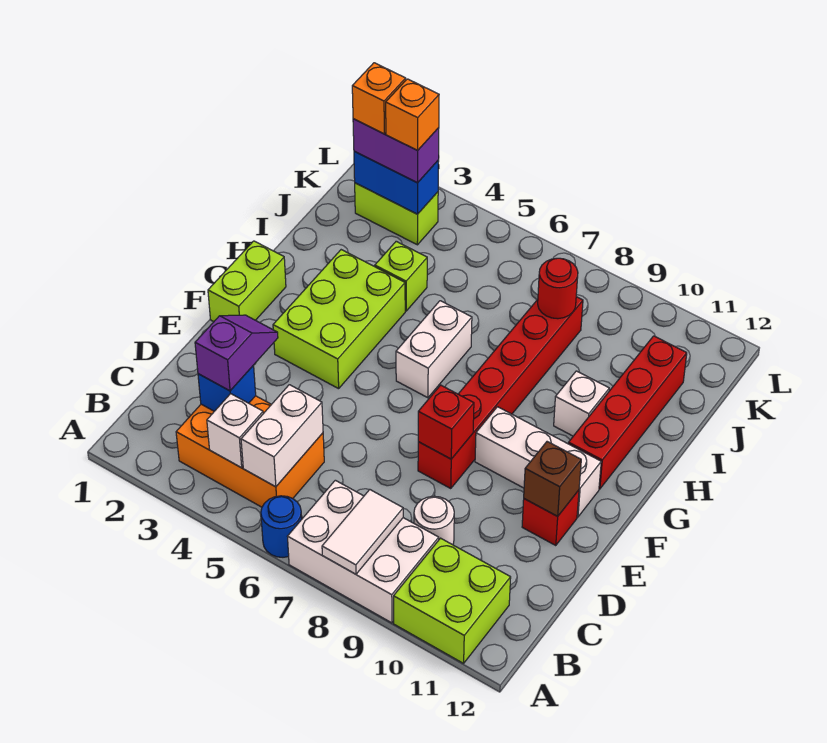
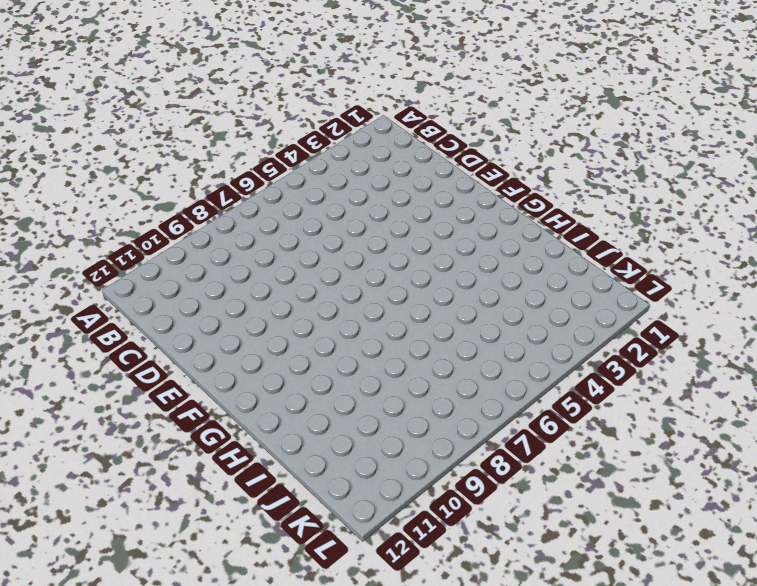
none -> blue round brick A6 level 1
none -> white brick A7:B9 level 1
none -> lime brick A10:B11 level 1

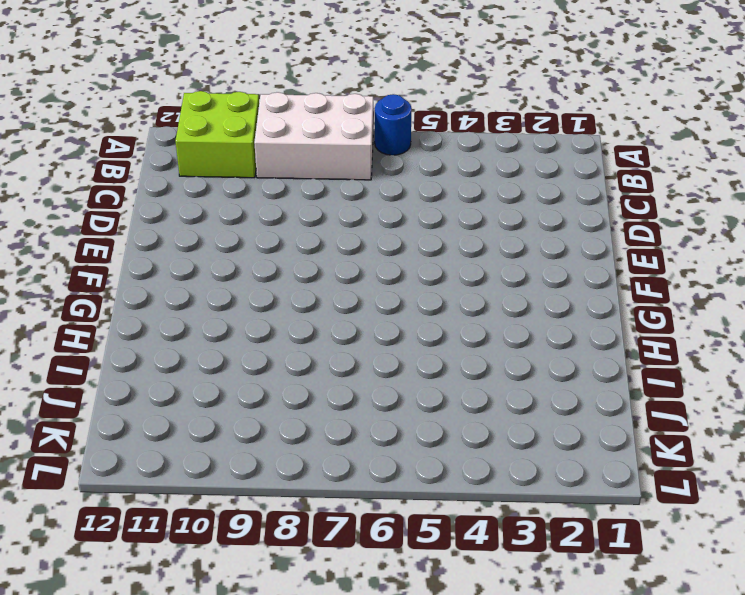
none -> orange brick B3:C5 level 1
none -> white round brick C9 level 1
none -> red brick E8:J8 level 1

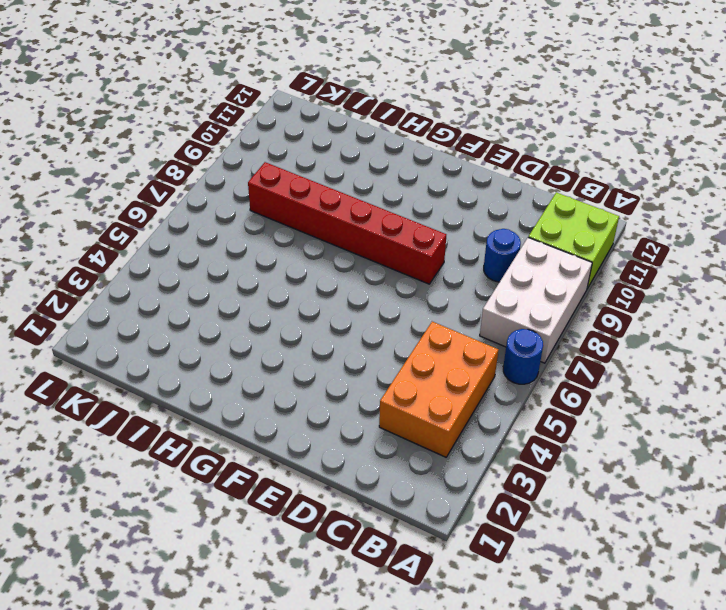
blue round brick C9 level 1 -> white round brick C9 level 1
none -> red brick E11 level 1
none -> lime brick F1:G1 level 1
none -> lime brick F3:H4 level 1

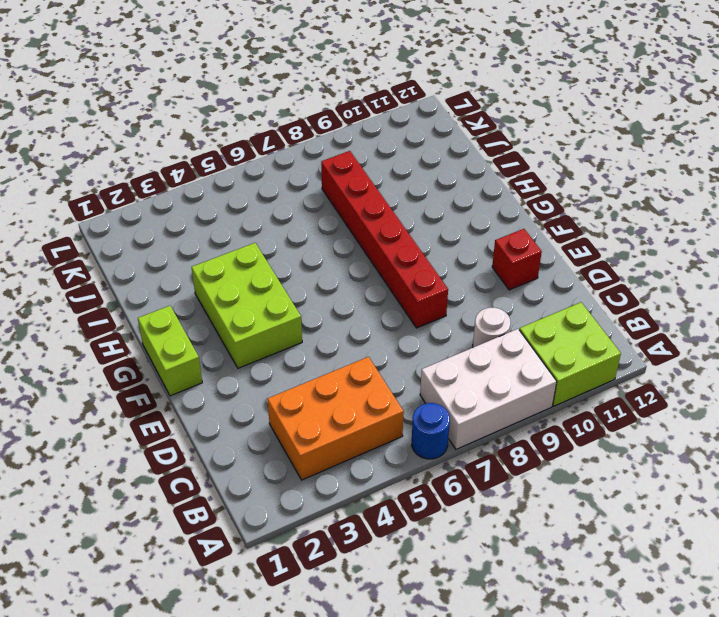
none -> white brick F9:F11 level 1
none -> white brick G6:H6 level 1
none -> red brick G11:J11 level 1

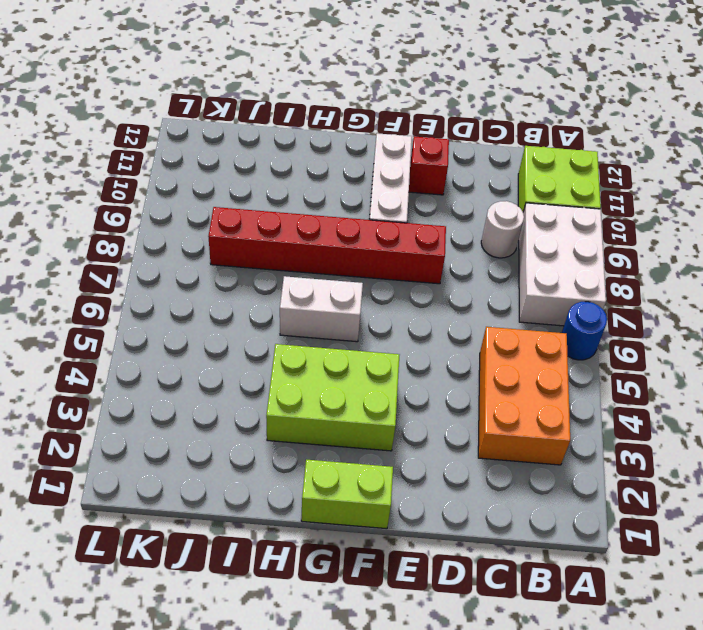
none -> red brick G11:J11 level 1
none -> white brick H10 level 1
none -> lime brick I4 level 1

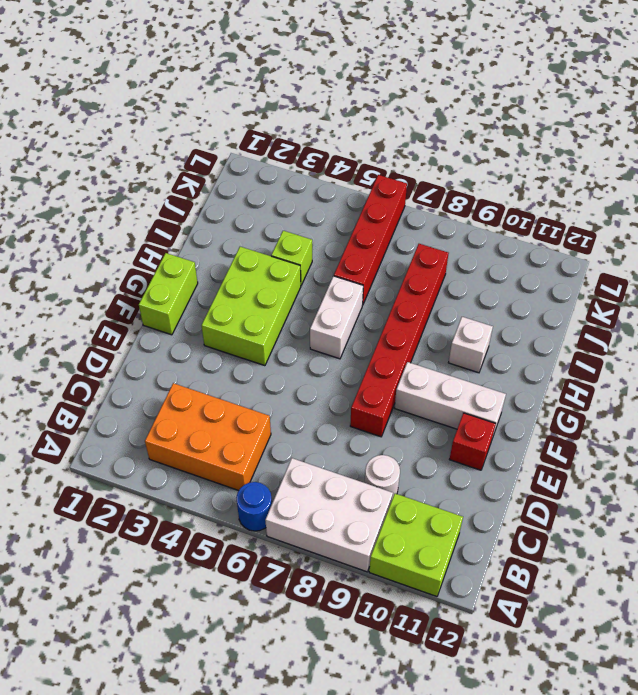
red brick I6:L6 level 1 -> red brick G11:J11 level 1
none -> lime brick K2:K3 level 1
none -> white tile A8:B8 level 2
none -> white brick B4 level 2

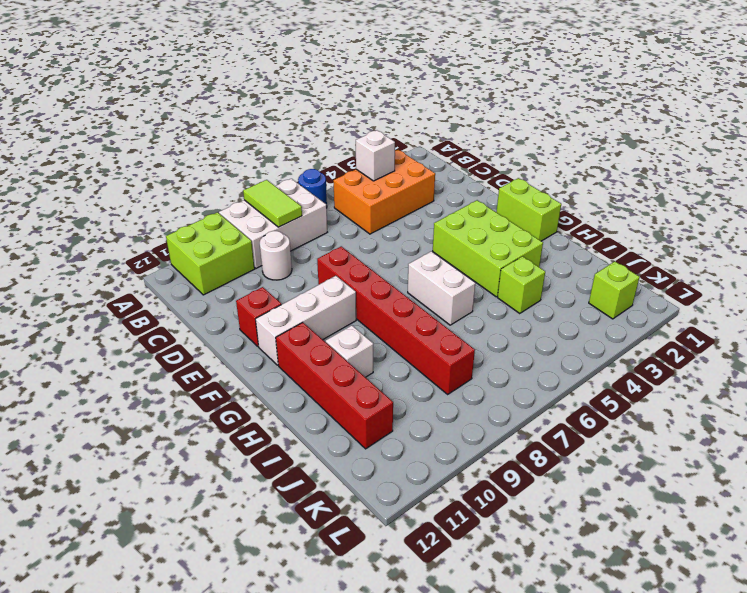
lime tile A8:B8 level 2 -> white tile A8:B8 level 2
lime brick K2 level 1 -> lime brick K2:K3 level 1
none -> white brick B5:C5 level 2
none -> blue brick C3 level 2
none -> red brick E8 level 2

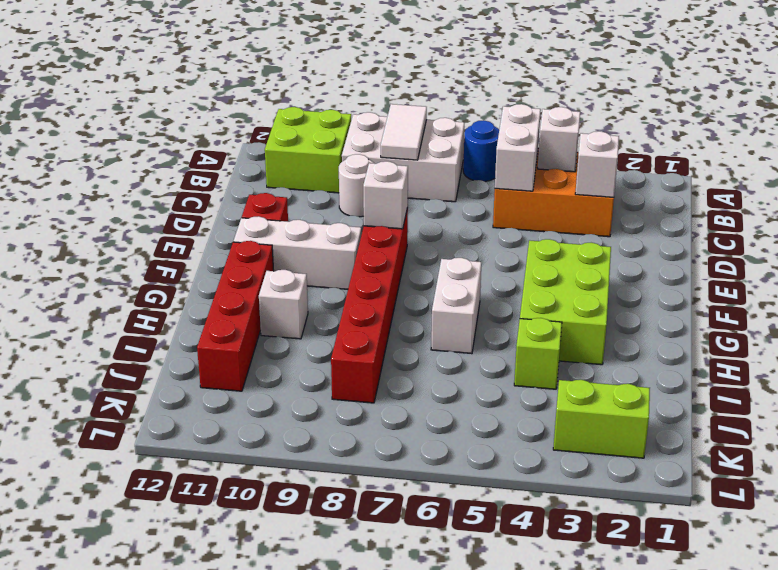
white brick C3 level 2 -> blue brick C3 level 2
white brick E8 level 2 -> red brick E8 level 2
none -> lime brick F1:G1 level 1
none -> brown brick E11 level 2
none -> red round brick J8 level 2

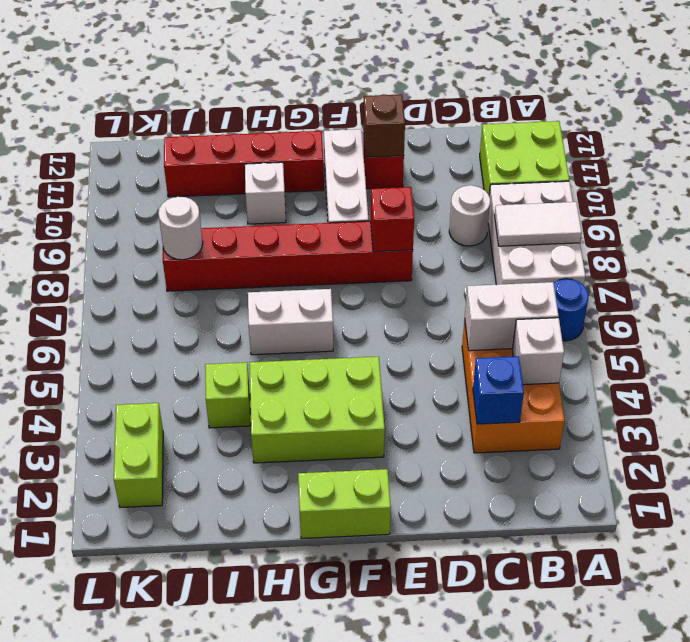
white round brick J8 level 2 -> red round brick J8 level 2
none -> blue brick K2:K3 level 2
none -> purple slope C3:D3 level 3 top C
none -> purple brick K2:K3 level 3

